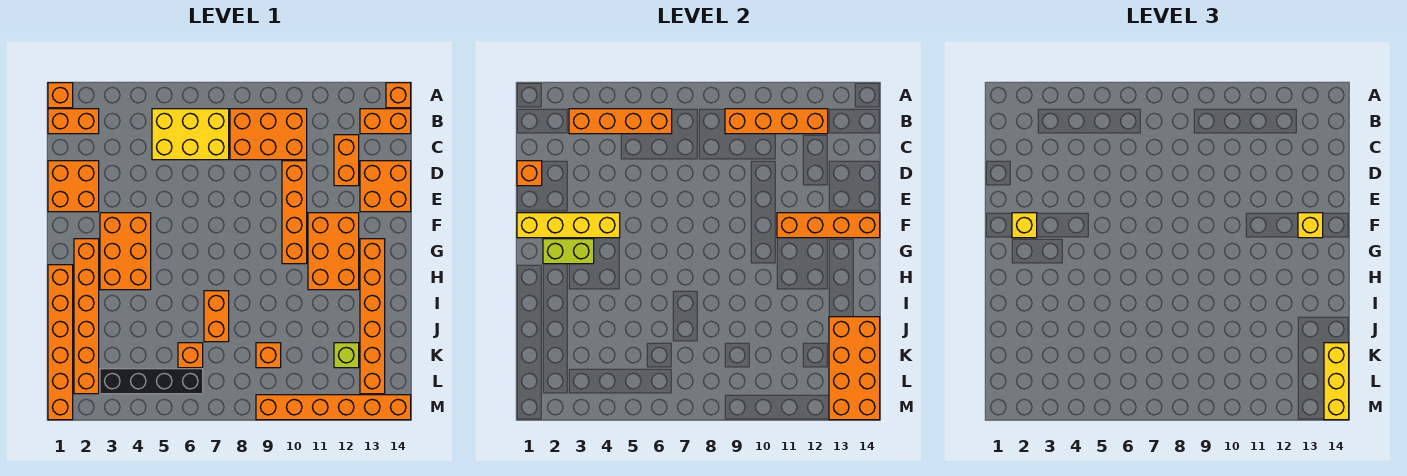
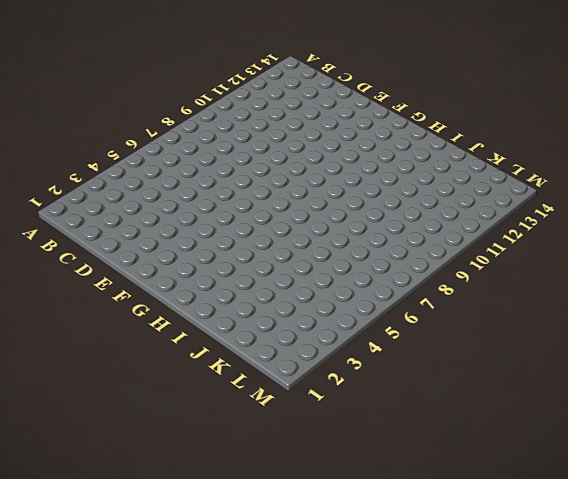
none -> orange brick A1 level 1
none -> orange brick A14 level 1
none -> orange brick B1:B2 level 1
none -> yellow brick B5:C7 level 1

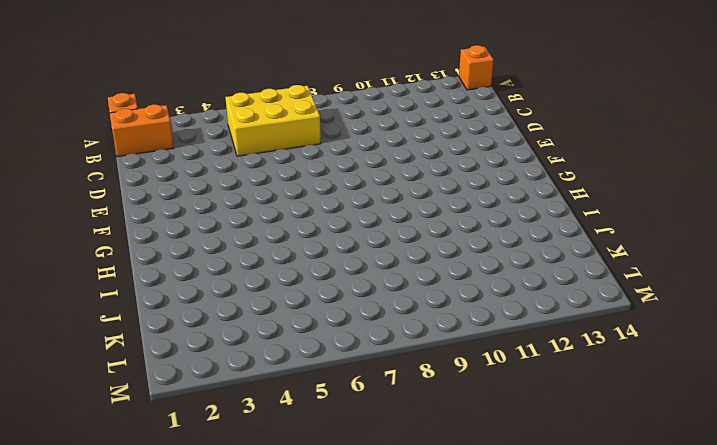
none -> orange brick B8:C10 level 1
none -> orange brick B13:B14 level 1
none -> orange brick C12:D12 level 1
none -> orange brick D1:E2 level 1

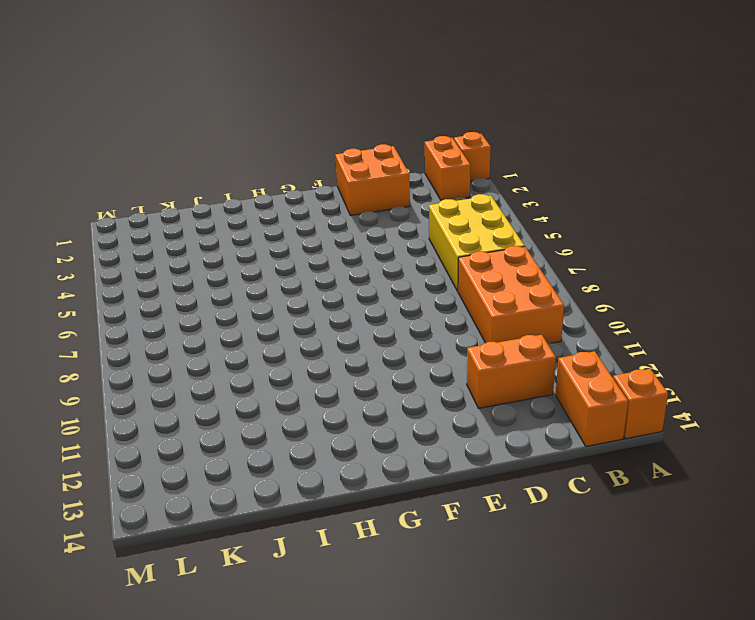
none -> orange brick D10:G10 level 1
none -> orange brick D13:E14 level 1
none -> orange brick F3:H4 level 1
none -> orange brick F11:H12 level 1

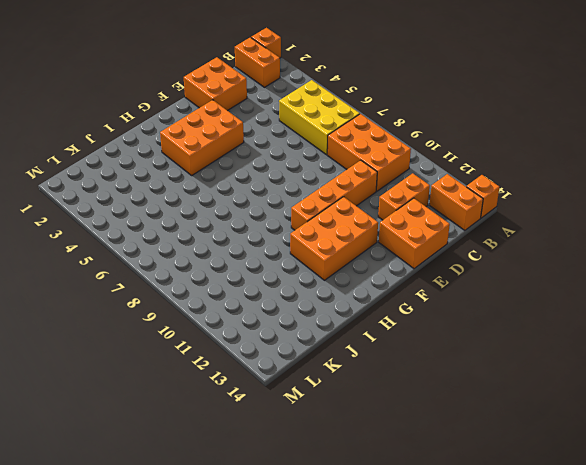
none -> orange brick G2:L2 level 1
none -> orange brick G13:L13 level 1
none -> orange brick H1:M1 level 1
none -> orange brick I7:J7 level 1

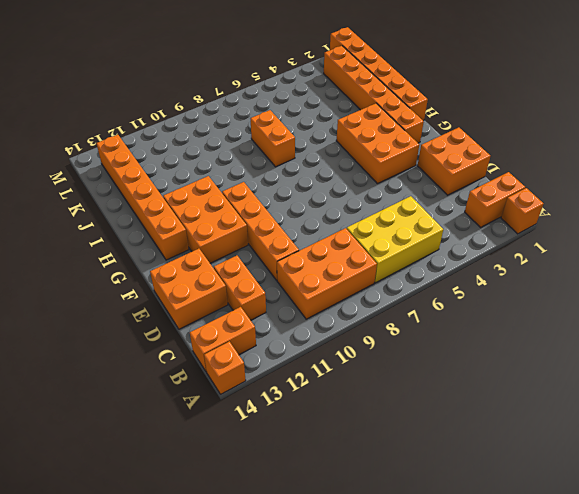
none -> orange brick K6 level 1
none -> orange brick K9 level 1
none -> lime brick K12 level 1
none -> black brick L3:L6 level 1

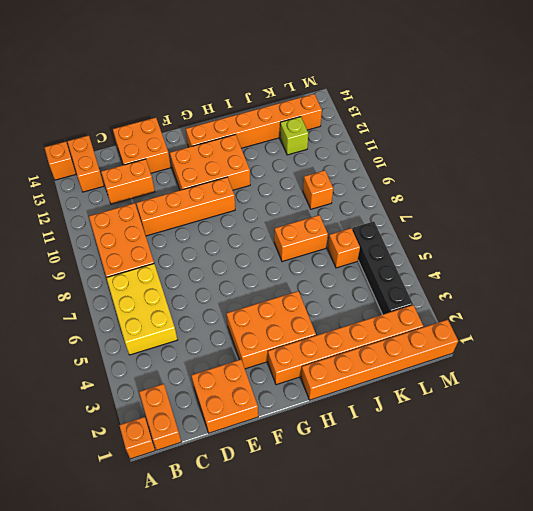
none -> orange brick M9:M14 level 1
none -> orange brick B3:B6 level 2
none -> orange brick B9:B12 level 2
none -> orange brick D1 level 2

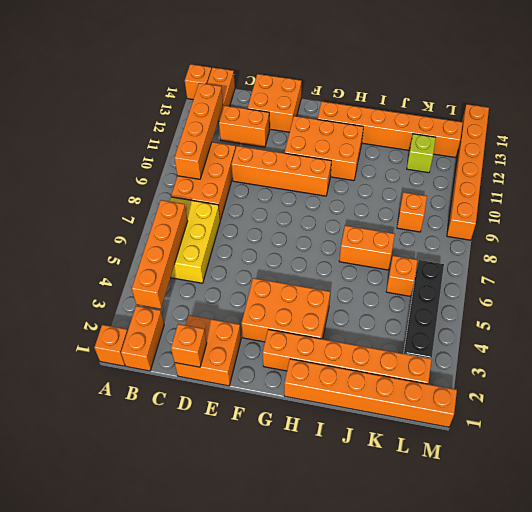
none -> yellow brick F1:F4 level 2
none -> orange brick F11:F14 level 2
none -> lime brick G2:G3 level 2
none -> orange brick J13:M14 level 2

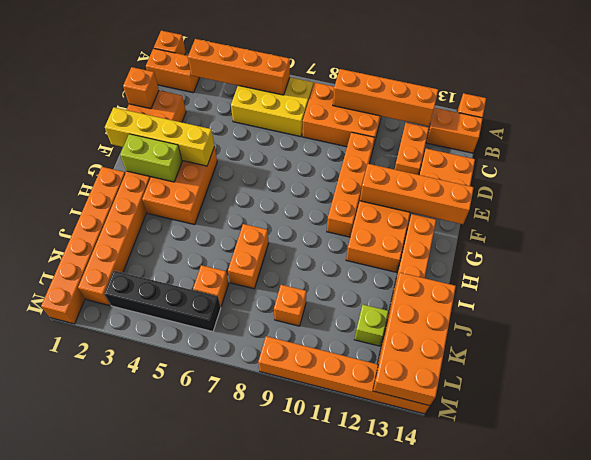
none -> yellow brick F2 level 3
none -> yellow brick F13 level 3
none -> yellow brick K14:M14 level 3

